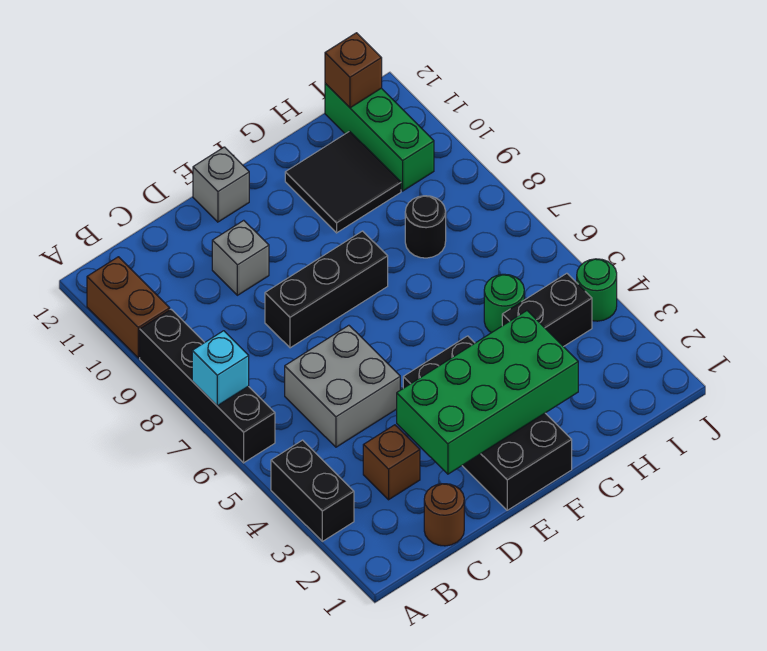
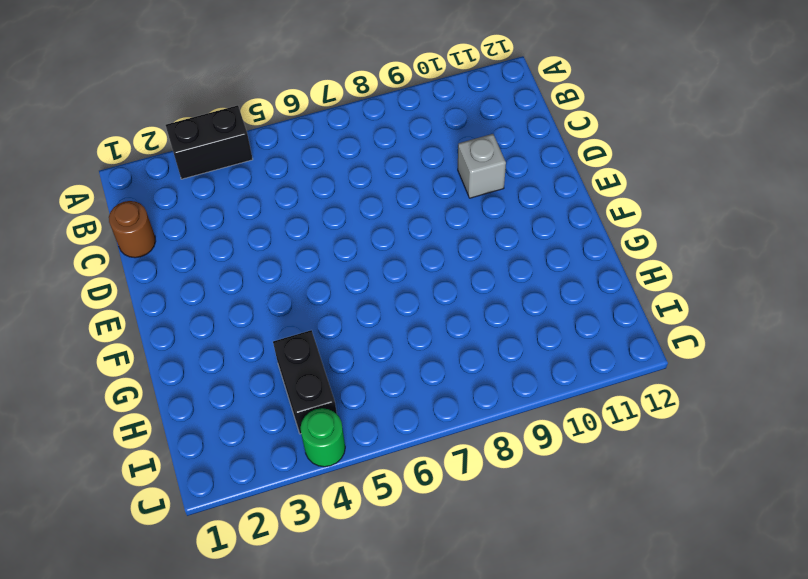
none -> black brick A6:A9 level 1
none -> brown brick A10:A11 level 1
none -> brown brick C3 level 1

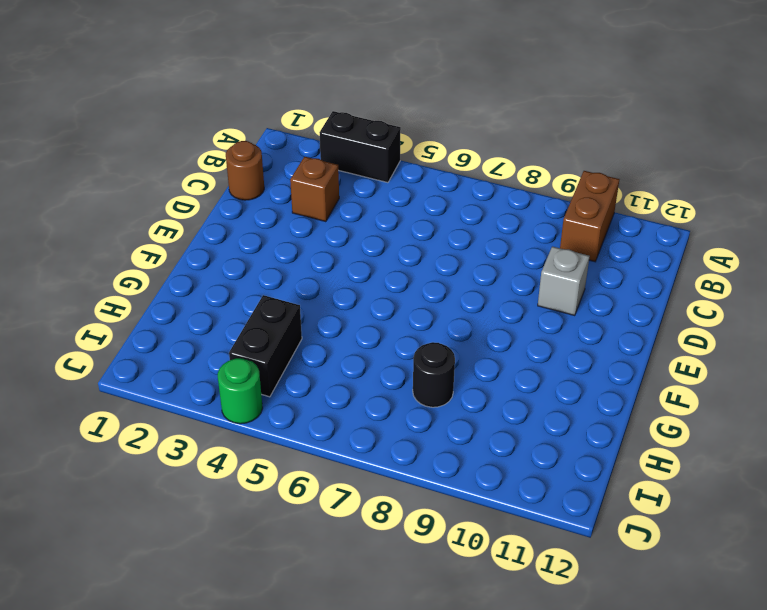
brown brick A10:B10 level 1 -> brown brick A10:A11 level 1
none -> black brick A6:A9 level 1
none -> grey brick C5:D6 level 1
none -> black brick D8:F8 level 1

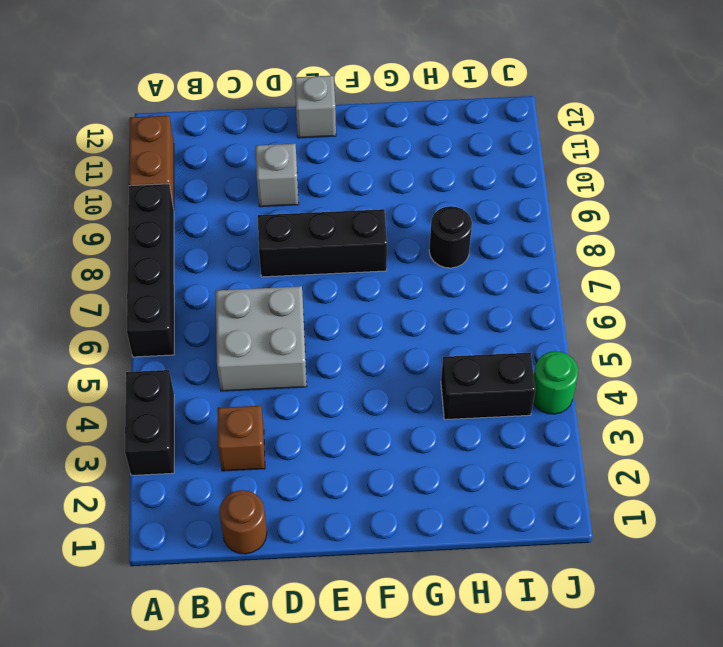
none -> black brick E1:F4 level 1
none -> black tile G10:H11 level 1
none -> green round brick H5 level 1

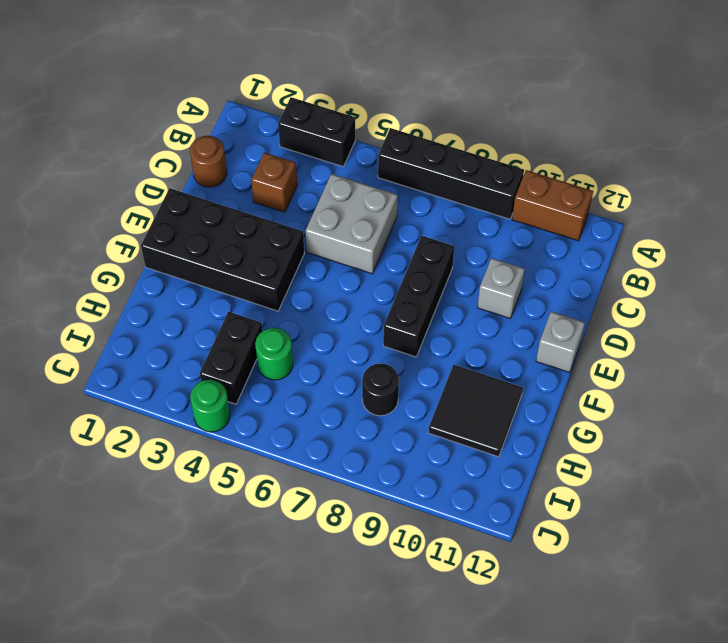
none -> green brick I10:I12 level 1
none -> cyan brick A7 level 2
none -> green brick D2:G3 level 2

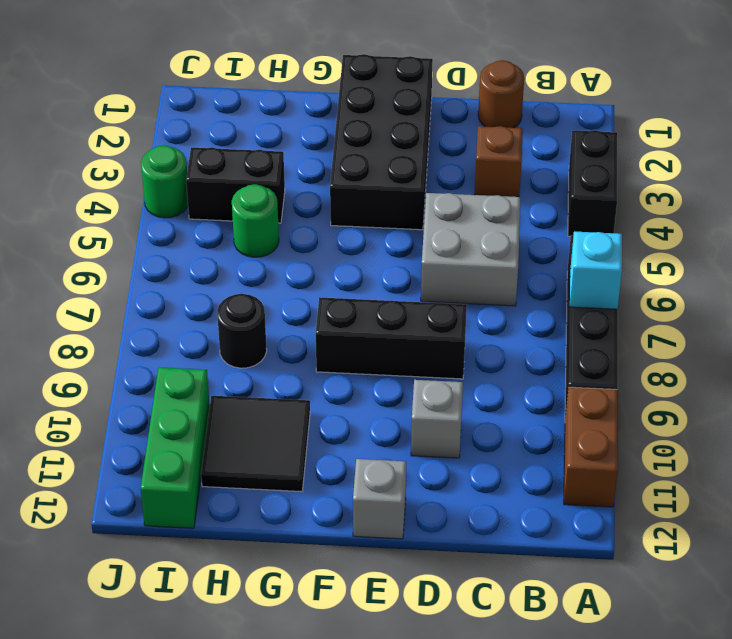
none -> green brick D2:G3 level 2
none -> brown brick I12 level 2

